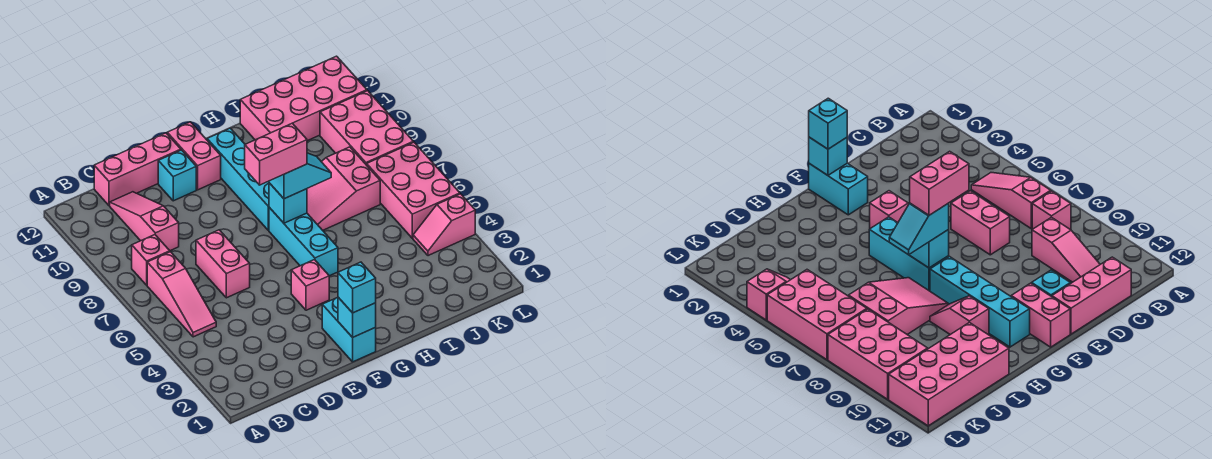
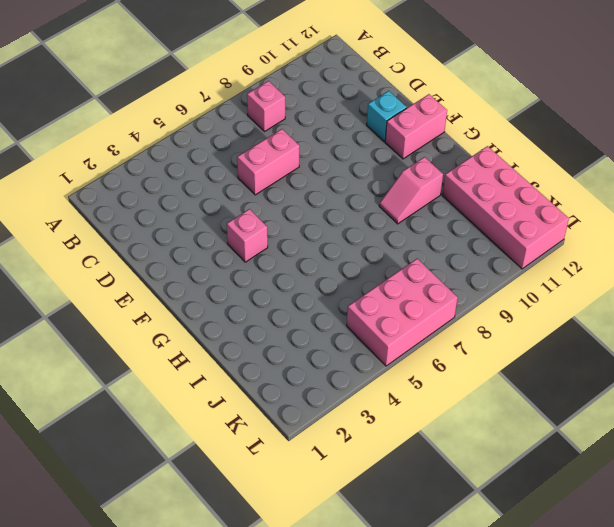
none -> pink slope B5:B7 level 1 top 7
none -> pink slope C9:C11 level 1 top 9
none -> pink brick C12:E12 level 1

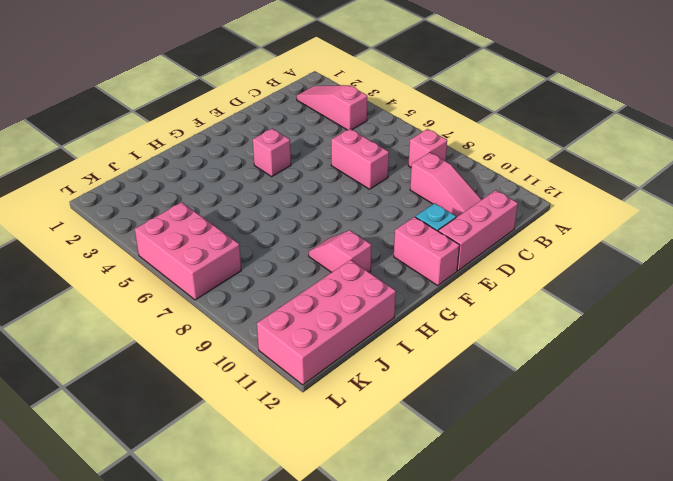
pink slope B2:B4 level 1 top 4 -> pink slope B5:B7 level 1 top 7
none -> cyan brick F1:F2 level 1
none -> cyan brick G5:G7 level 1
none -> cyan brick G8:G11 level 1

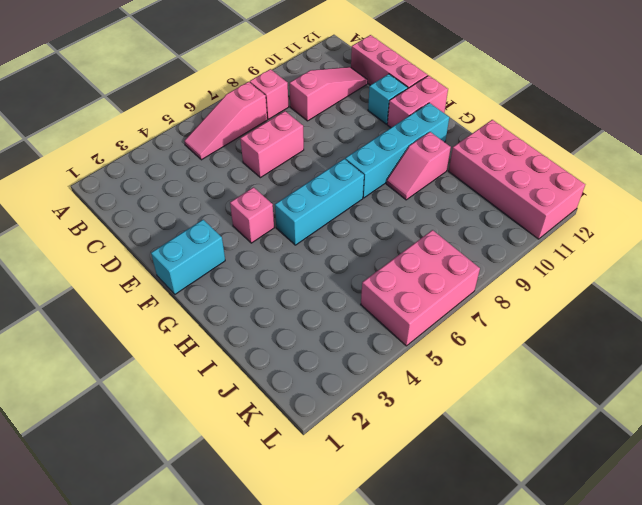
none -> pink slope H7:J8 level 1 top J
none -> pink slope K4:L4 level 1 top L
none -> pink brick K8:L10 level 1

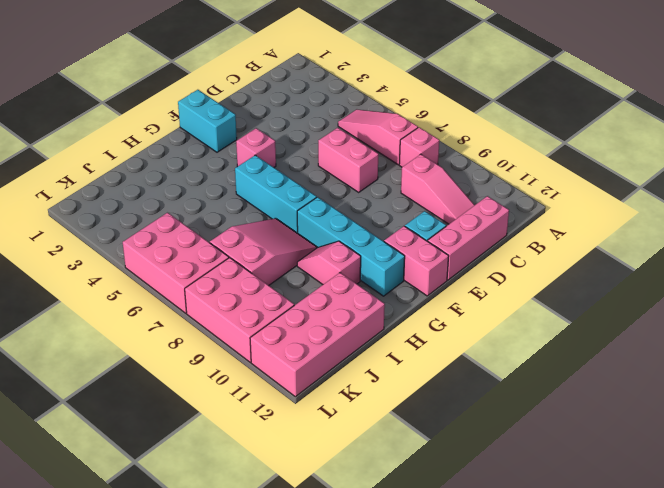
none -> pink slope K4:L4 level 1 top L
none -> cyan brick F1 level 2
none -> cyan brick G7 level 2

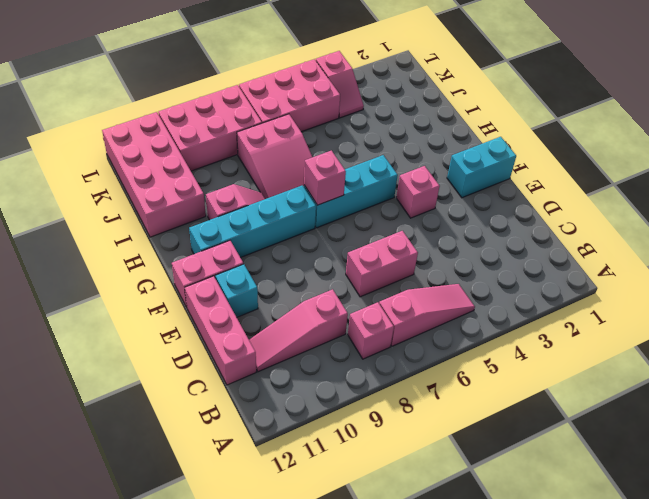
pink brick G7 level 2 -> cyan brick G7 level 2
none -> cyan brick F1 level 2
none -> cyan brick F1 level 3
none -> cyan slope G7:H7 level 3 top G

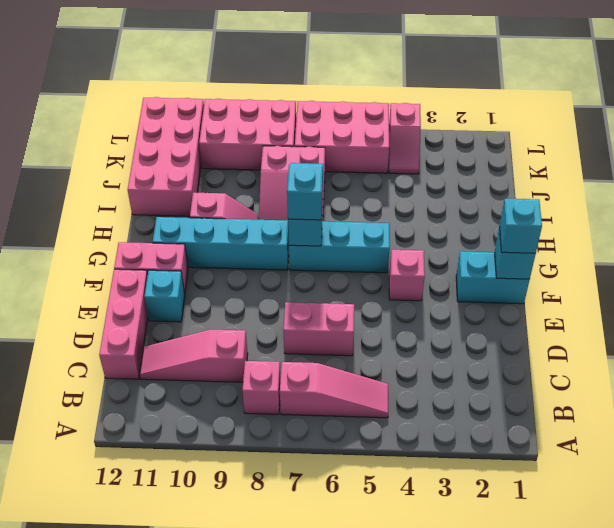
none -> pink brick F7:G7 level 4

